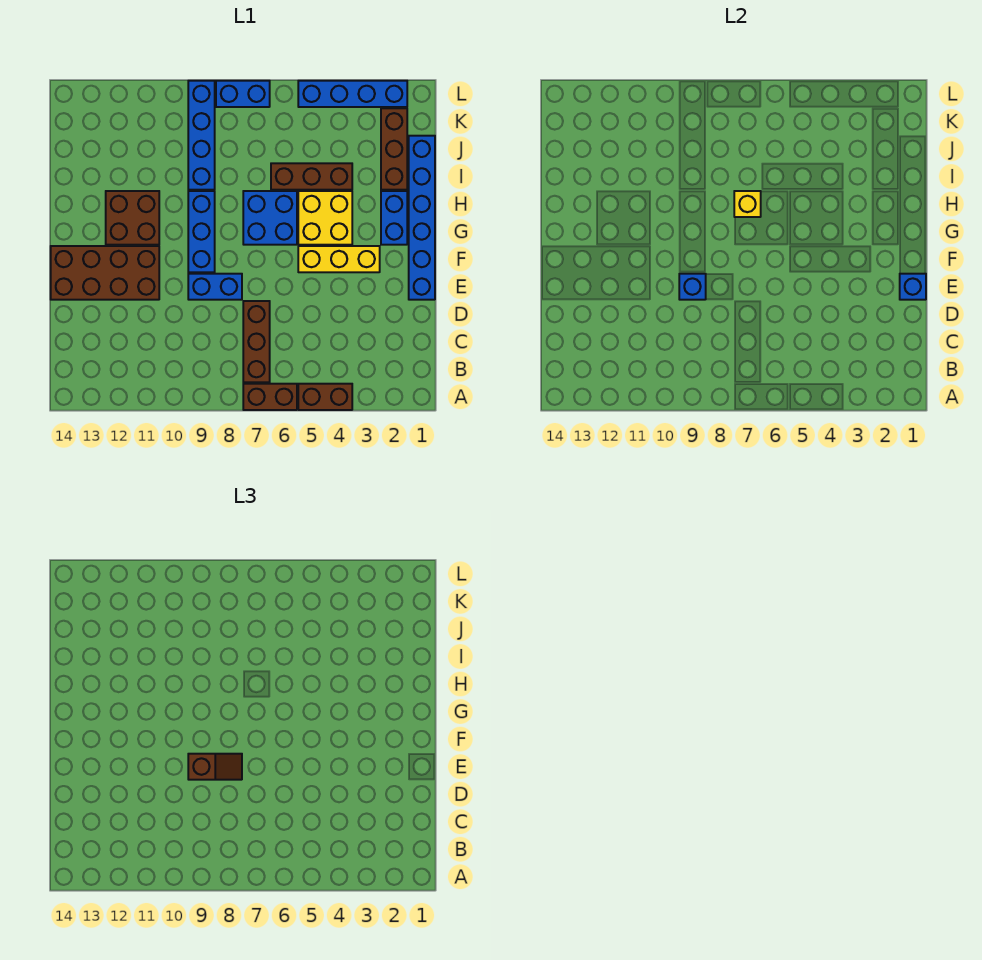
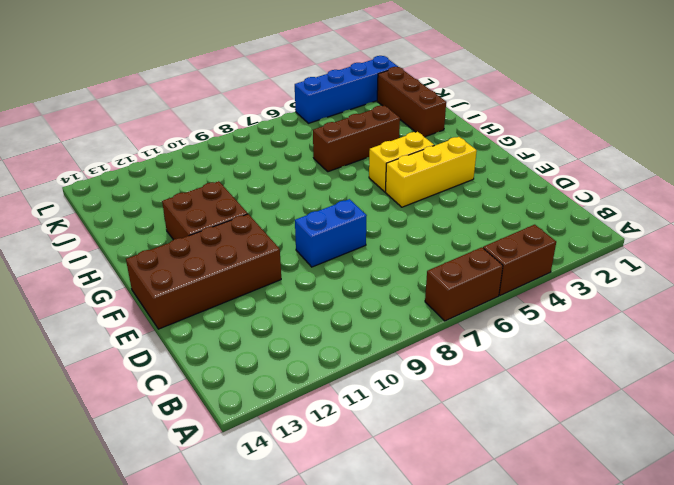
yellow brick G4:G5 level 1 -> yellow brick G4:H5 level 1
none -> brown brick B7:D7 level 1
none -> blue brick E1:J1 level 1
none -> blue brick F9:H9 level 1

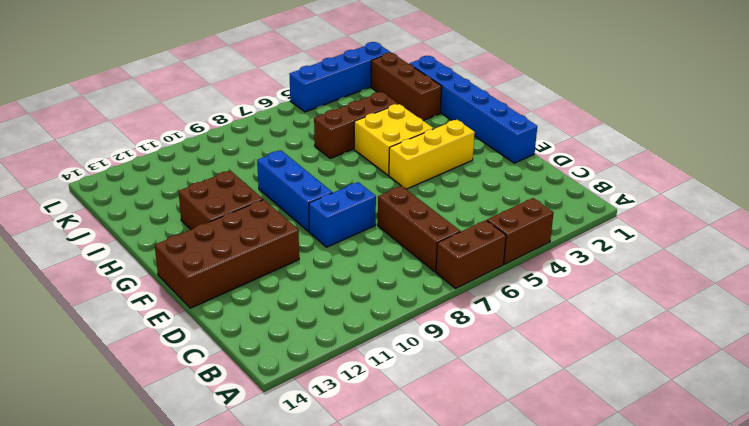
none -> blue brick G2:H2 level 1
none -> blue brick G6:H7 level 1
none -> blue brick I9:L9 level 1

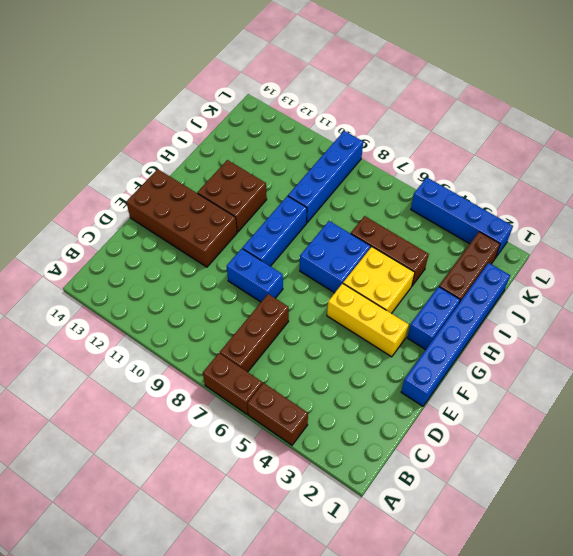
none -> blue brick L7:L8 level 1
none -> blue brick E1 level 2
none -> blue brick E9 level 2

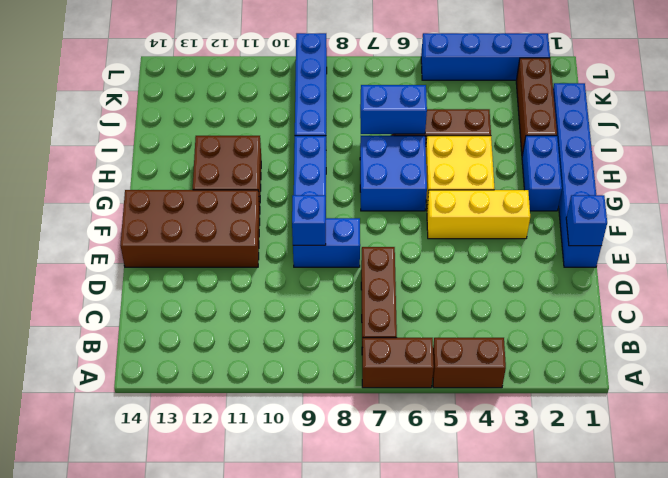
blue brick I6:I7 level 2 -> blue brick L7:L8 level 1
none -> yellow brick H7 level 2
none -> brown slope E8:E9 level 3 top 9

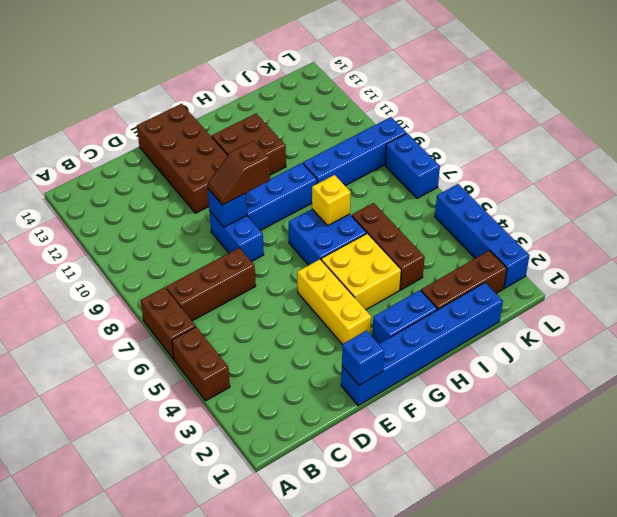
brown slope E9:F9 level 3 top F -> brown slope E8:E9 level 3 top 9

